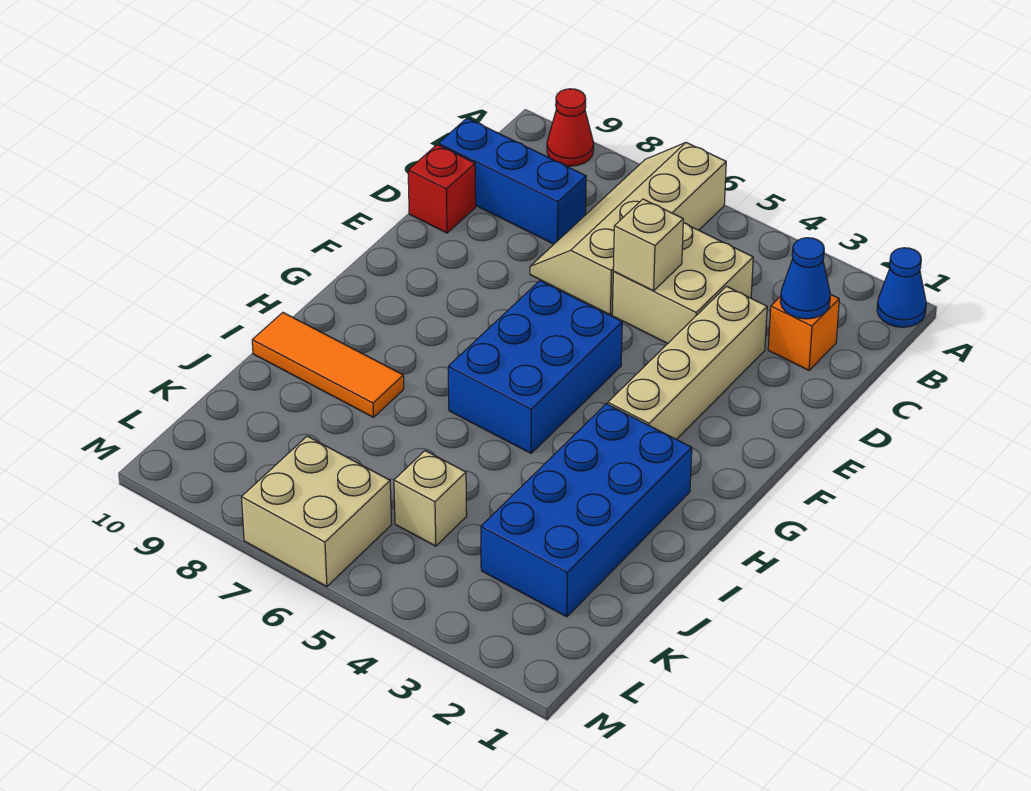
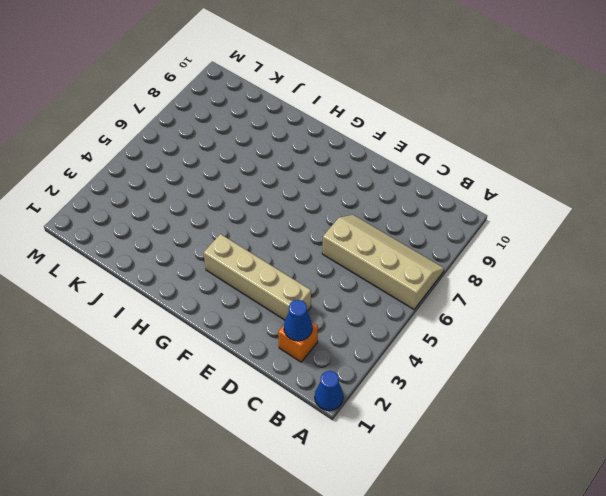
none -> red cone A9 level 1
none -> tan brick C4:D5 level 1
none -> blue brick C8:C10 level 1

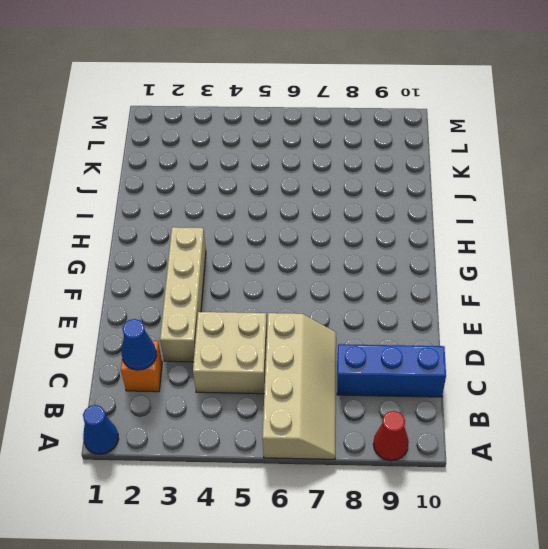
none -> red brick D10 level 1
none -> blue brick F5:H6 level 1
none -> blue brick H2:K3 level 1

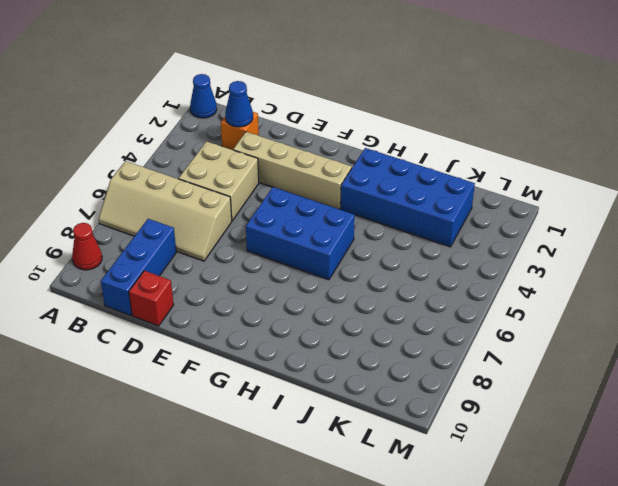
none -> orange tile I8:I10 level 1
none -> tan brick K5 level 1
none -> tan brick L6:M7 level 1

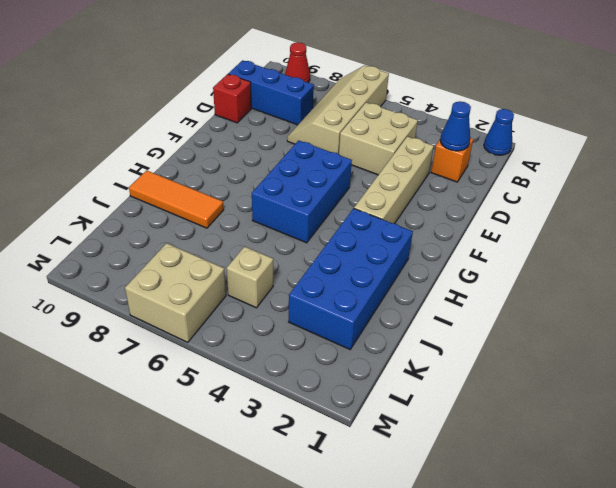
none -> tan brick D5 level 2

